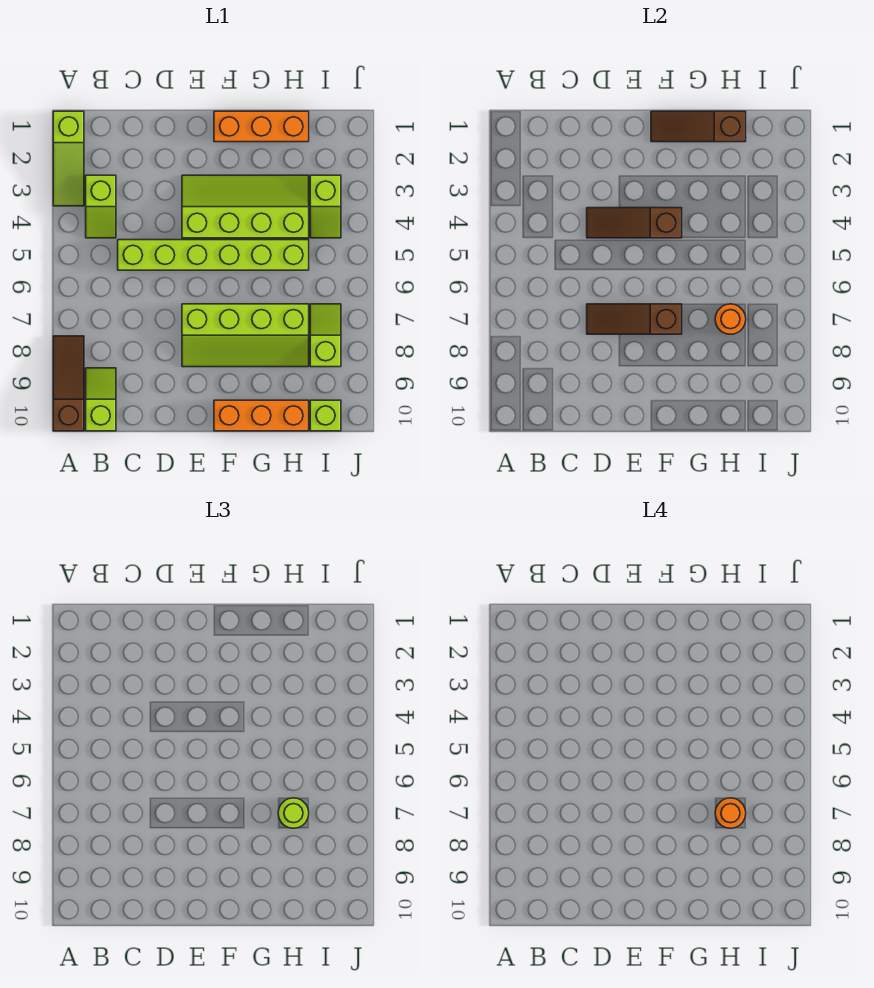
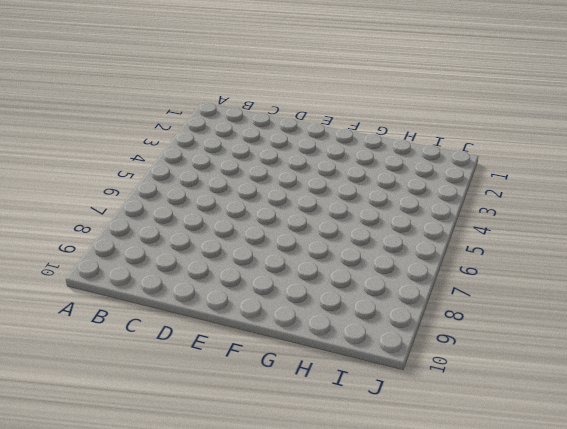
none -> lime slope A1:A3 level 1 top 1
none -> brown slope A8:A10 level 1 top 10
none -> lime slope B3:B4 level 1 top 3

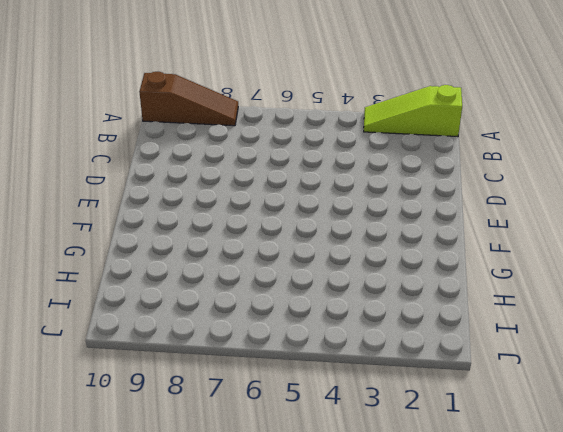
none -> lime slope B3:B4 level 1 top 3
none -> lime slope B9:B10 level 1 top 10
none -> lime brick C5:H5 level 1

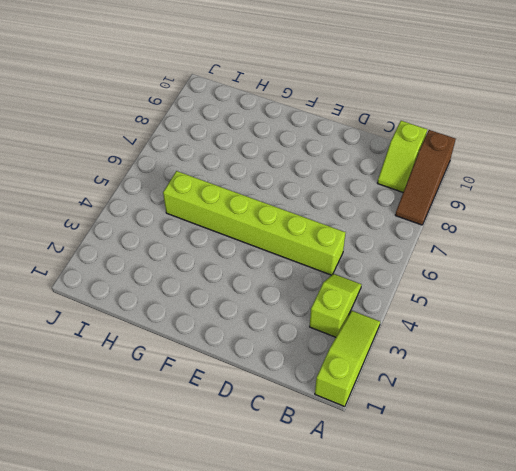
none -> lime slope E3:H4 level 1 top 4
none -> lime slope E7:H8 level 1 top 7
none -> orange brick F1:H1 level 1

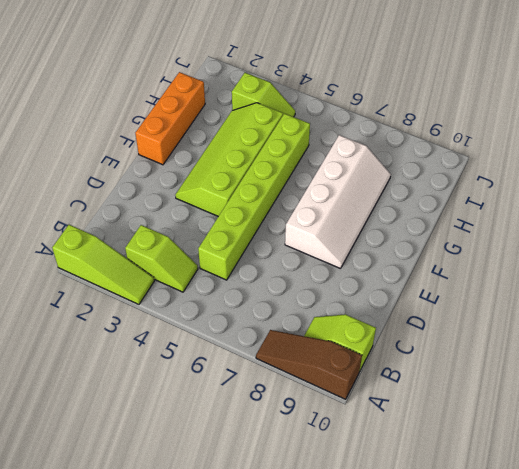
white slope E7:H8 level 1 top 7 -> lime slope E7:H8 level 1 top 7
none -> orange brick F10:H10 level 1
none -> lime slope I7:I8 level 1 top 8
none -> lime brick I10 level 1

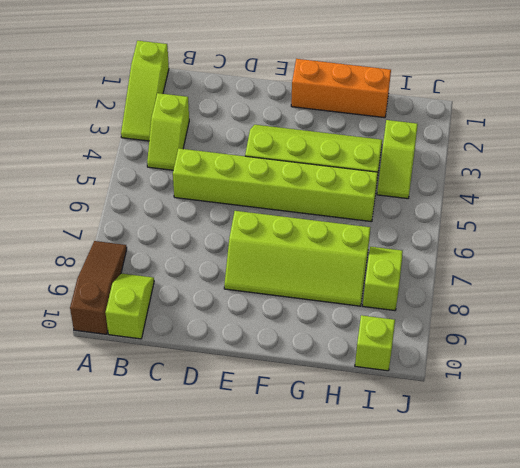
none -> orange brick F10:H10 level 1
none -> brown slope D4:F4 level 2 top F
none -> brown slope D7:F7 level 2 top F

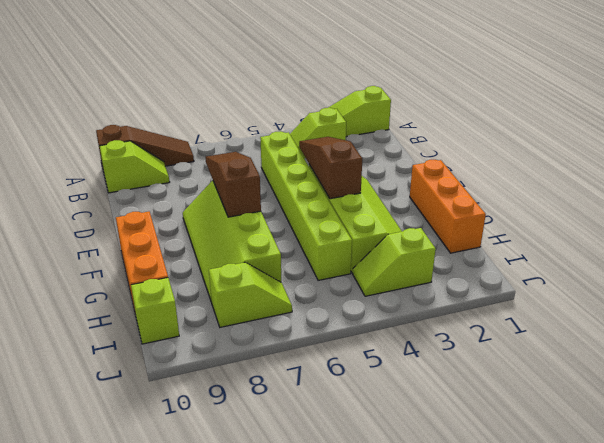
none -> brown slope F1:H1 level 2 top H
none -> orange round brick H7 level 2
none -> lime round brick H7 level 3

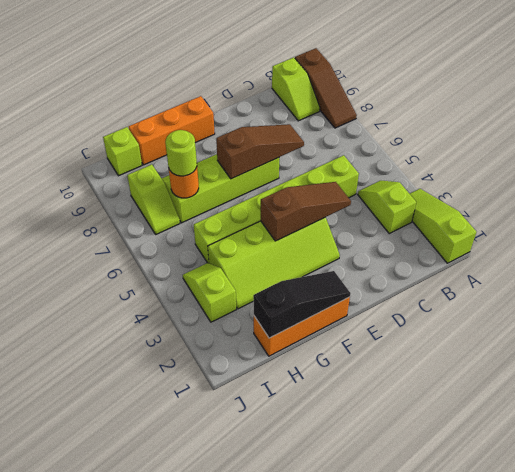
black slope F1:H1 level 2 top H -> brown slope F1:H1 level 2 top H
none -> orange round brick H7 level 4

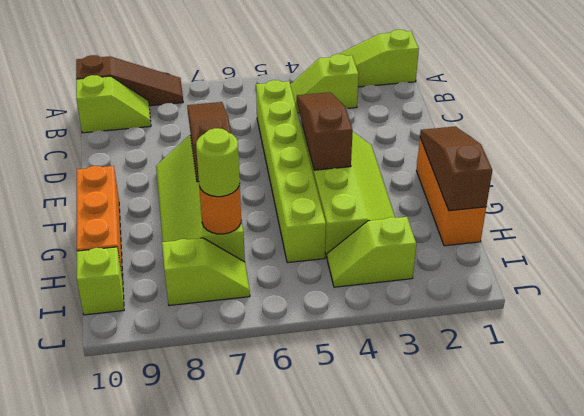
none -> orange round brick H7 level 4

